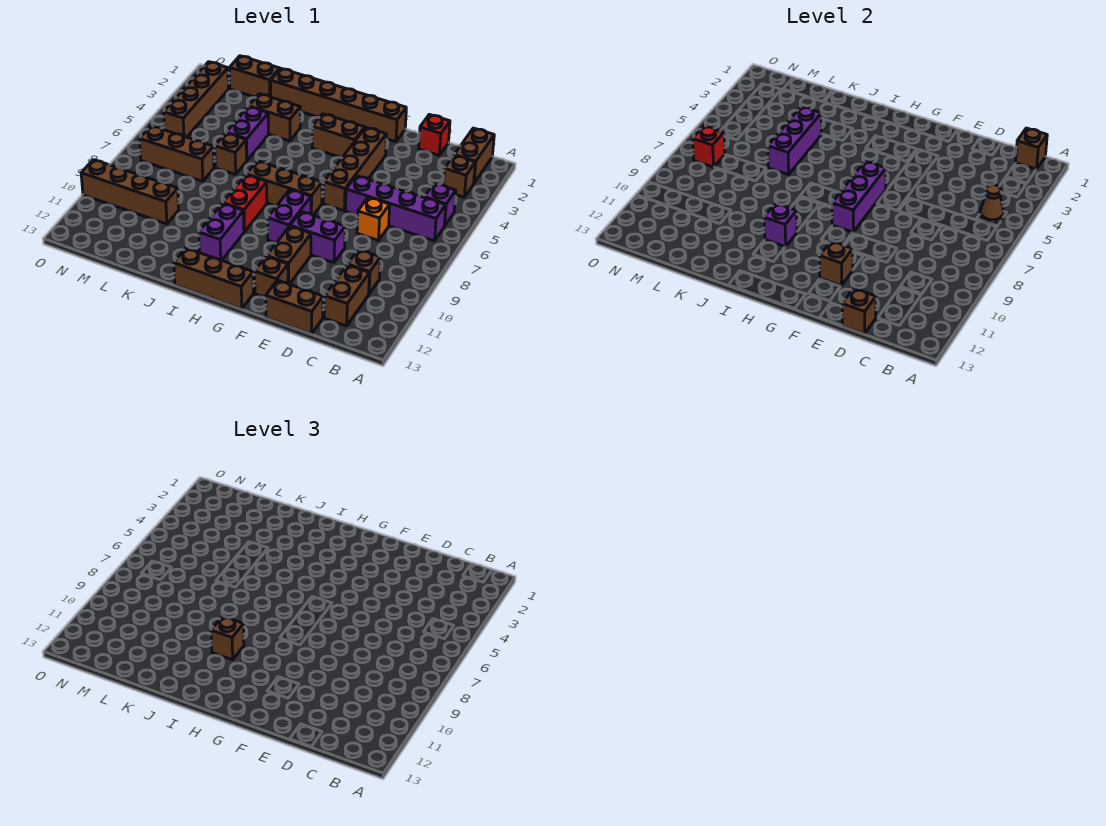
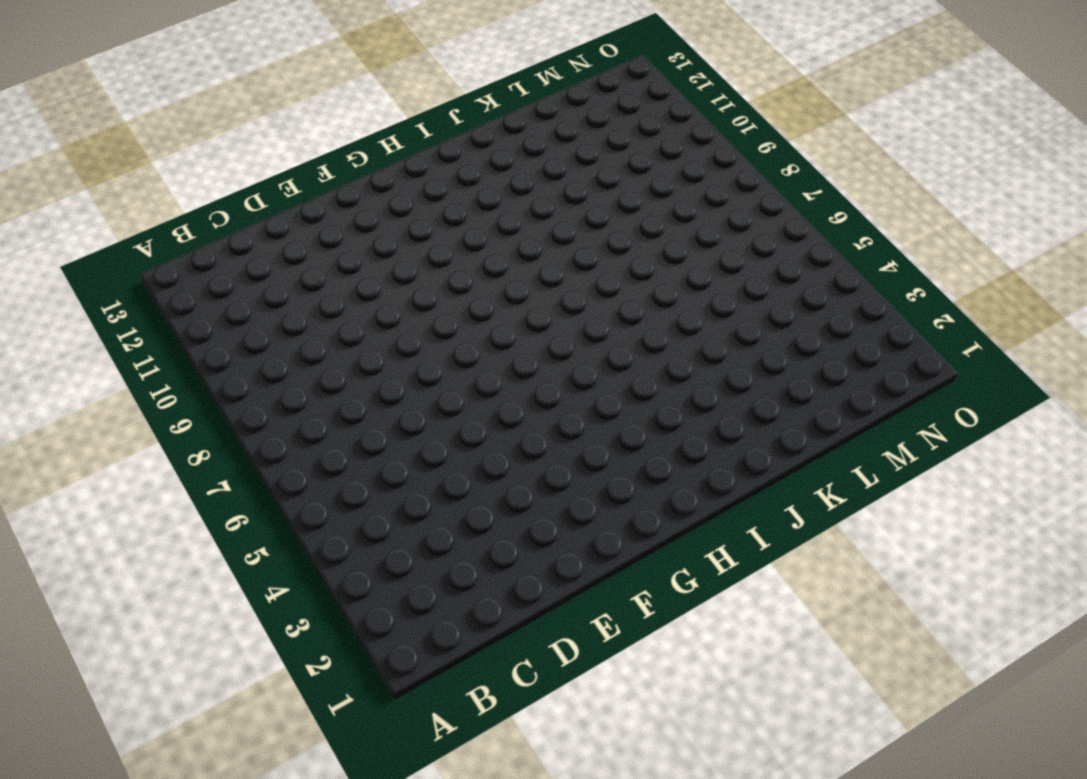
none -> brown brick B1:B2 level 1
none -> brown brick B3 level 1
none -> purple brick B5 level 1
none -> purple brick B6:E6 level 1

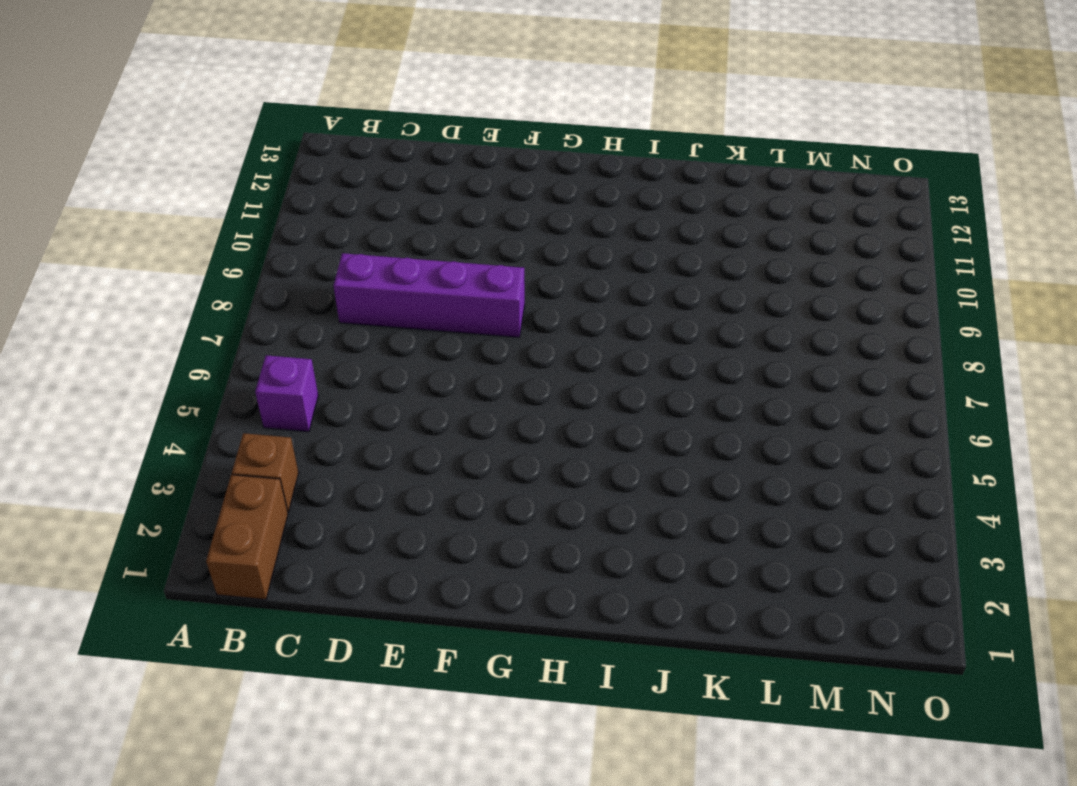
purple brick C8:F8 level 1 -> purple brick B6:E6 level 1
none -> brown brick C10 level 1
none -> brown brick C11:C12 level 1
none -> red brick D1 level 1
none -> orange brick D7 level 1

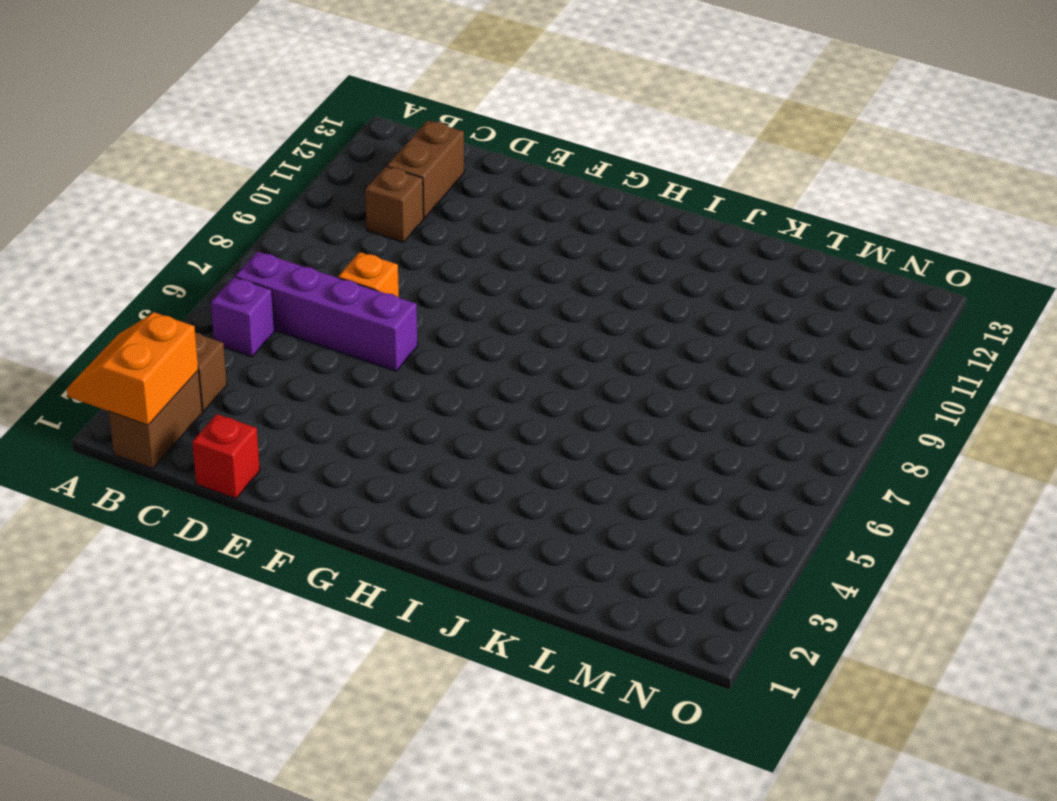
orange slope A1:B2 level 2 top B -> brown brick B1 level 2
none -> brown brick D13:E13 level 1
none -> purple brick E9:F9 level 1
none -> brown brick F1:K1 level 1
none -> brown brick F3:F6 level 1

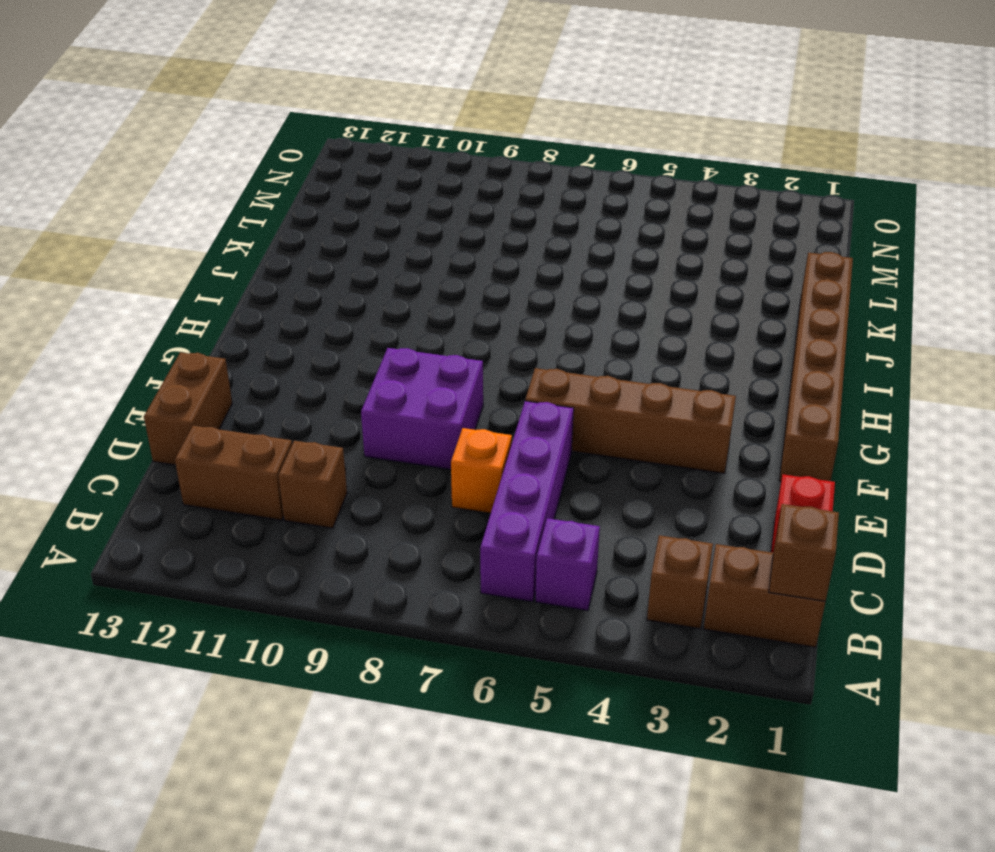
purple brick E8:F9 level 1 -> purple brick E9:F9 level 1
none -> brown brick F10:F11 level 1
none -> brown brick F12 level 1
none -> brown brick G3:H3 level 1
none -> brown brick G7:I7 level 1

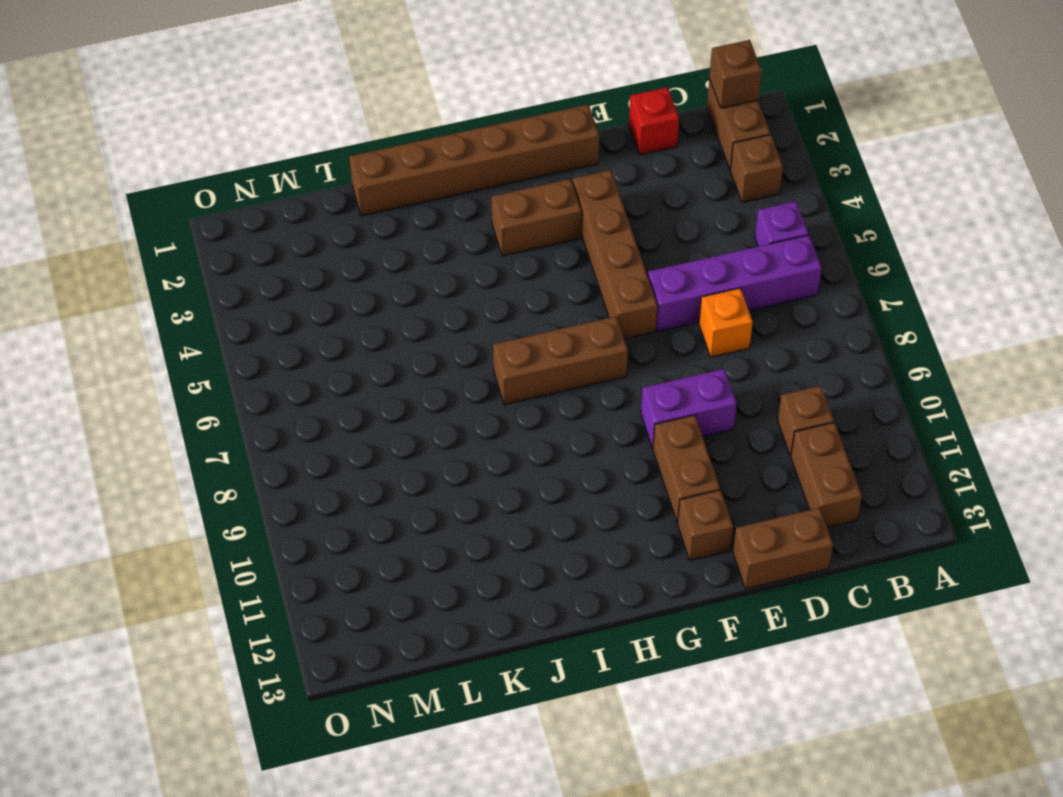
none -> purple brick G8:G9 level 1
none -> brown brick G13:I13 level 1
none -> red brick I8:I9 level 1
none -> purple brick I10:I11 level 1

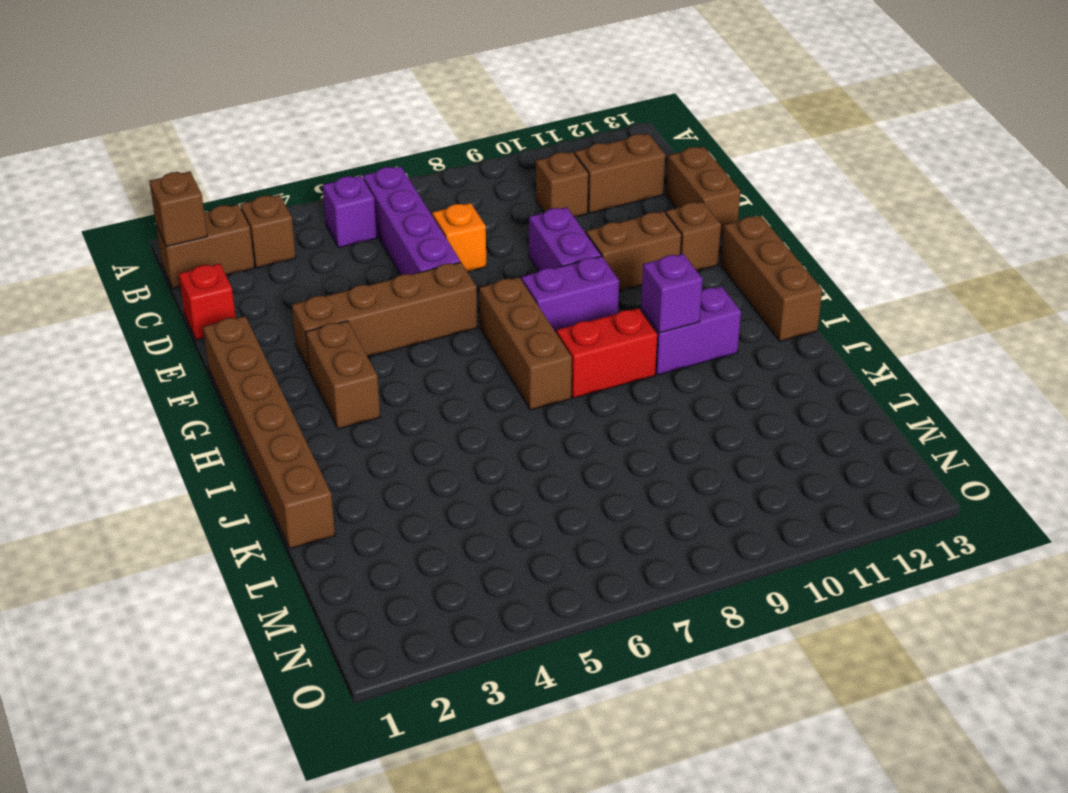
none -> brown brick J3:K3 level 1
none -> purple brick K4:K5 level 1
none -> brown brick K6 level 1
none -> brown brick L1:M1 level 1

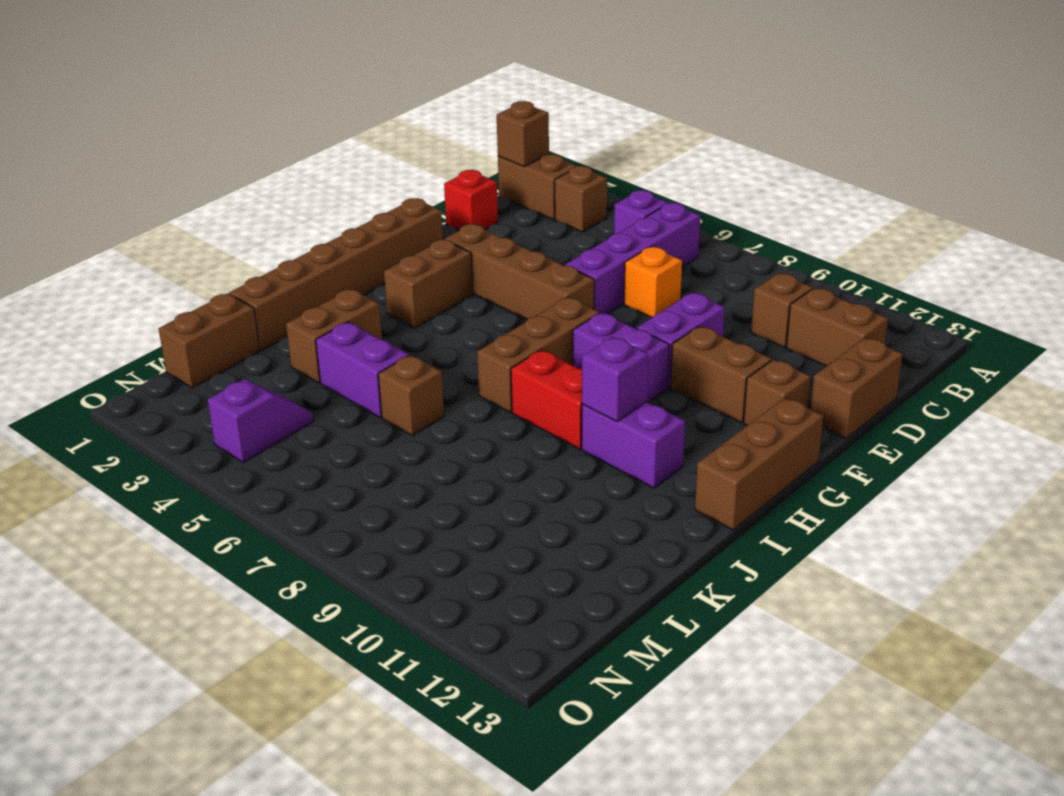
purple slope M4:N4 level 1 top N -> brown brick N2:N5 level 1
none -> brown brick L7:N7 level 1
none -> brown brick L10:O10 level 1
none -> brown cone B5 level 2
none -> brown brick D13 level 2

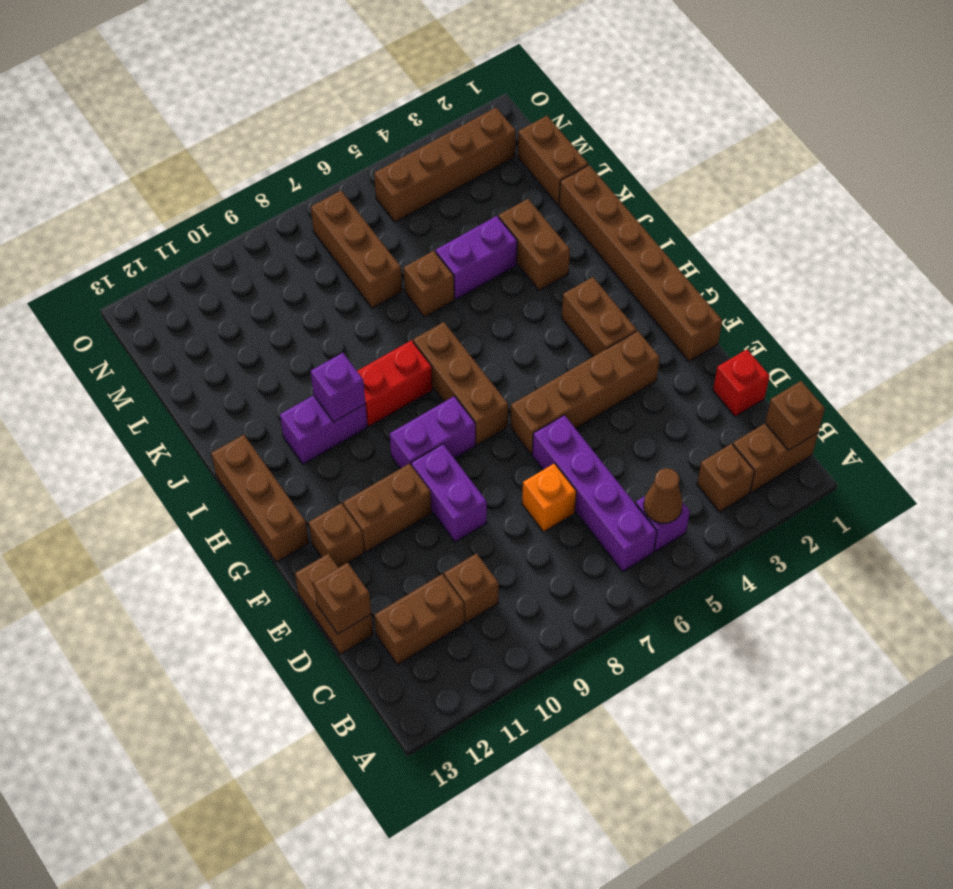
none -> brown brick L10:O10 level 1
none -> brown brick F11 level 2
none -> purple brick G6:G8 level 2
none -> purple brick K4:K6 level 2

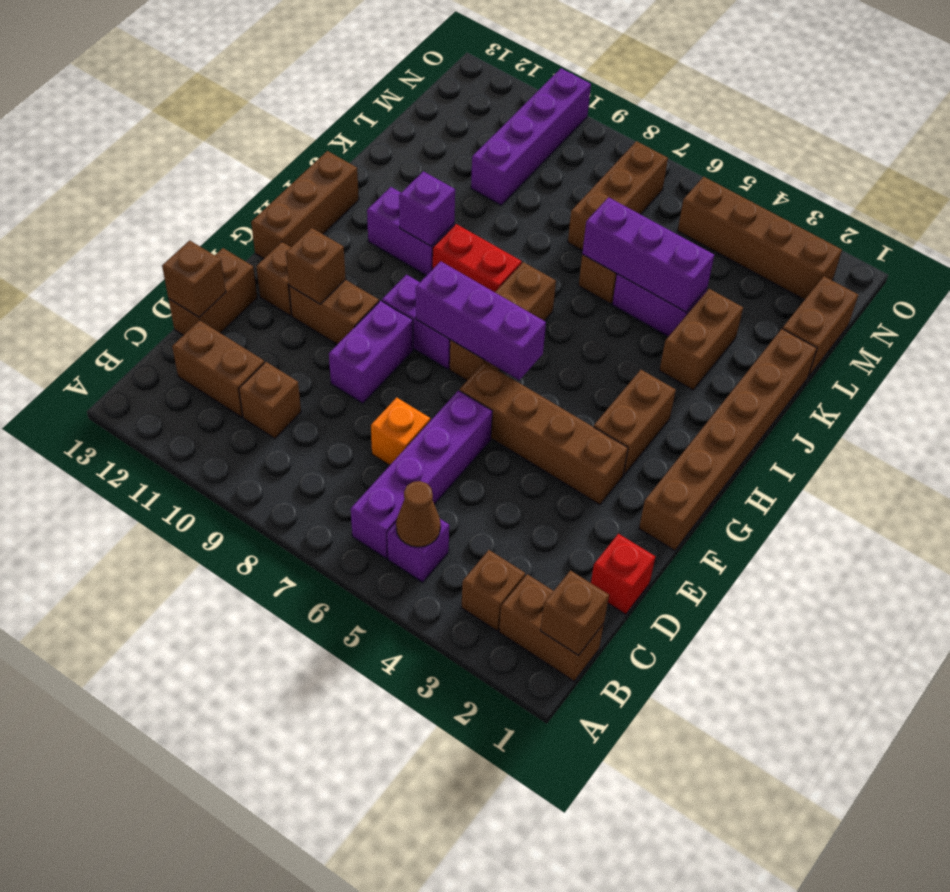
purple brick L10:O10 level 1 -> brown brick L10:O10 level 1
none -> red brick N7 level 2
none -> brown brick I10 level 3

